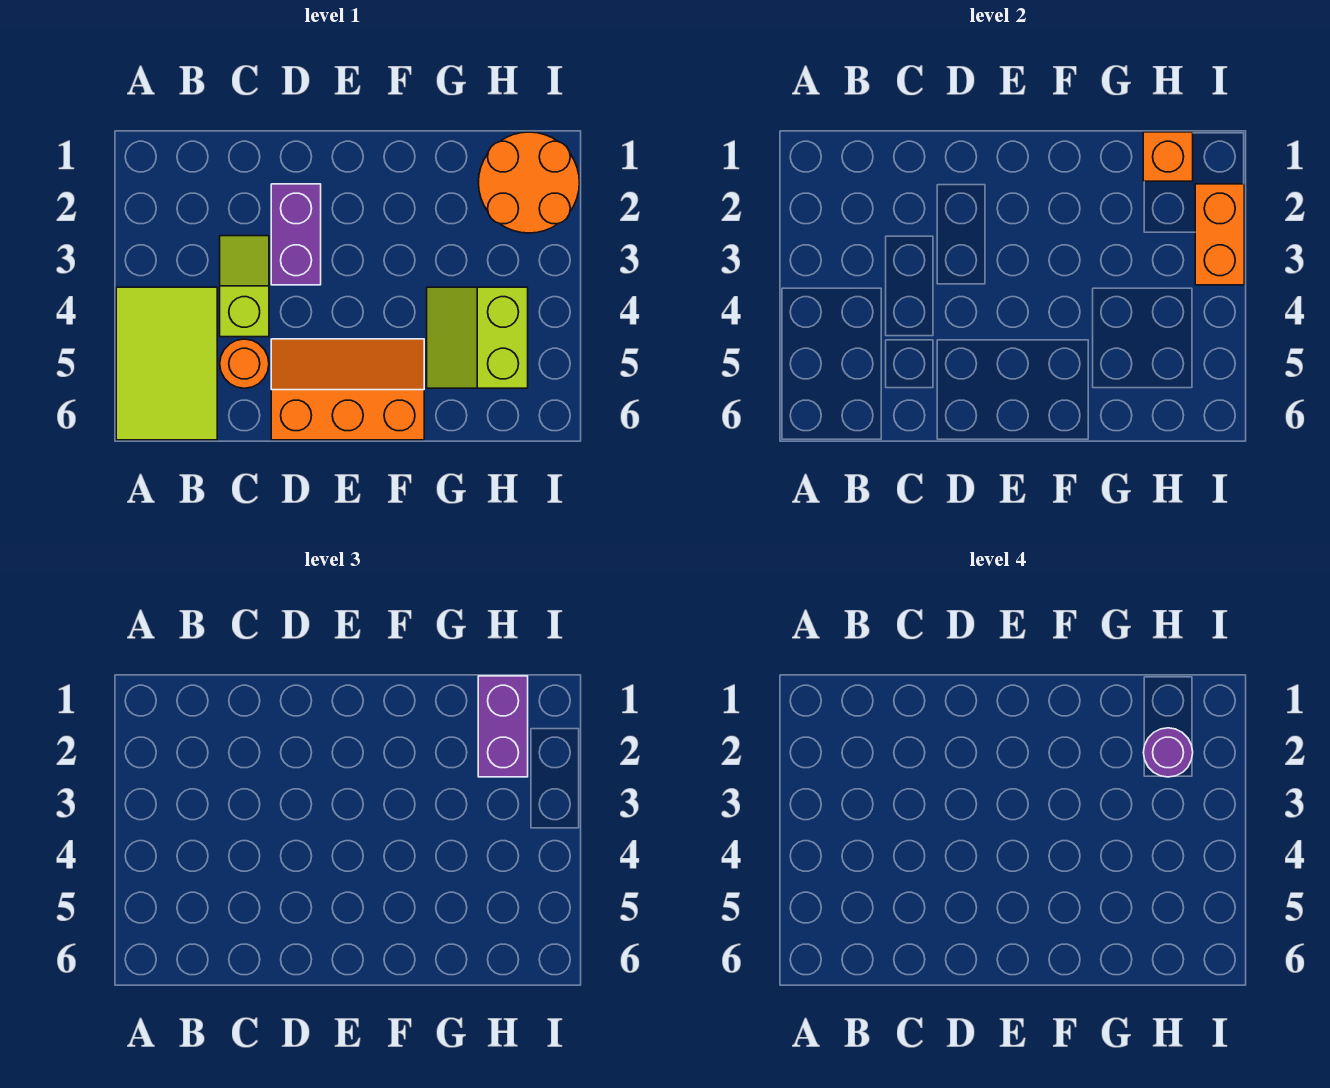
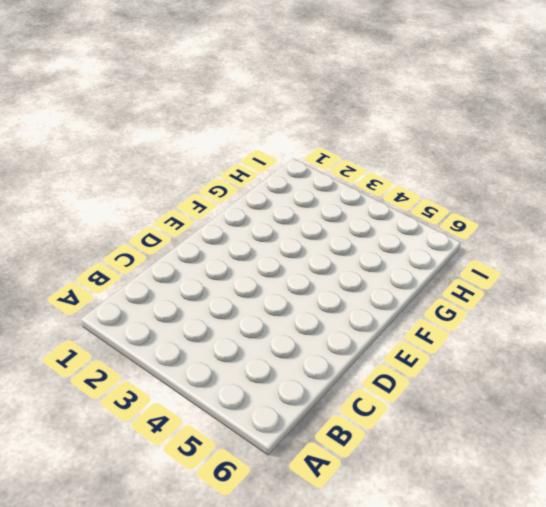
none -> lime tile A4:B6 level 1
none -> lime slope C3:C4 level 1 top 4

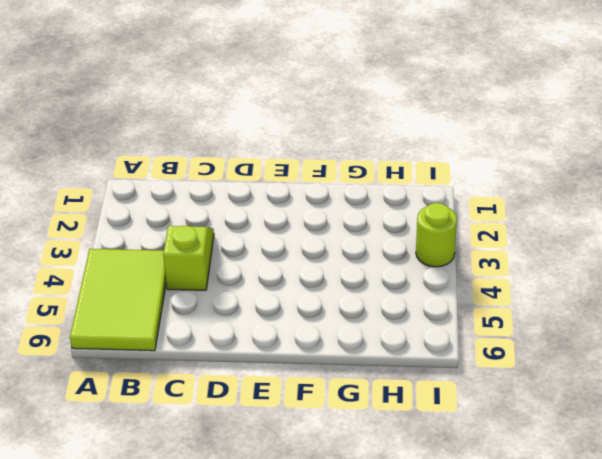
lime round brick I3 level 1 -> none
none -> orange round brick C5 level 1
none -> purple brick D2:D3 level 1

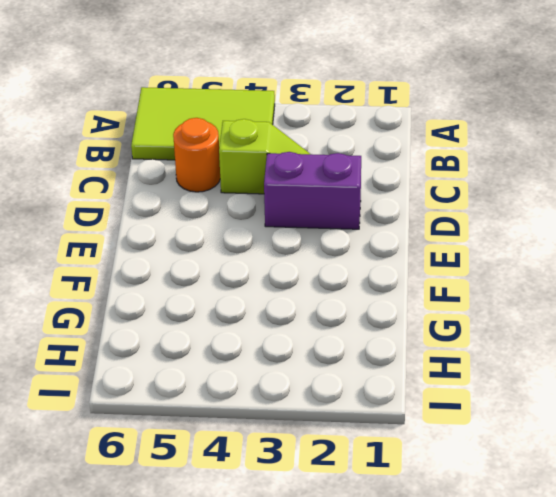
none -> orange slope D5:F6 level 1 top 6
none -> lime slope G4:H5 level 1 top H

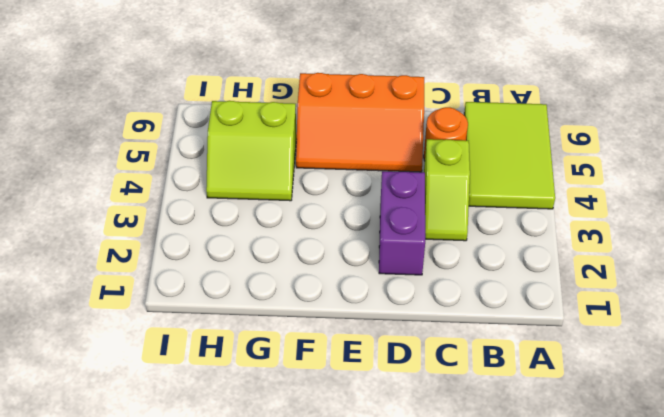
lime slope G4:H5 level 1 top 5 -> lime slope G4:H5 level 1 top H
none -> orange round brick H1:I2 level 1
none -> orange brick H1 level 2

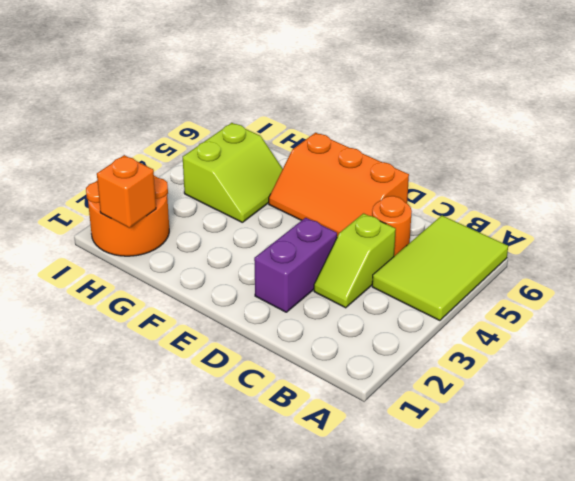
none -> orange brick I2:I3 level 2
none -> purple brick H1:H2 level 3

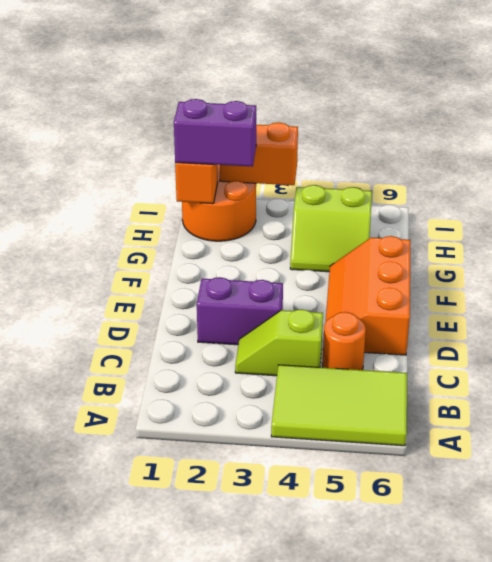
none -> purple round brick H2 level 4

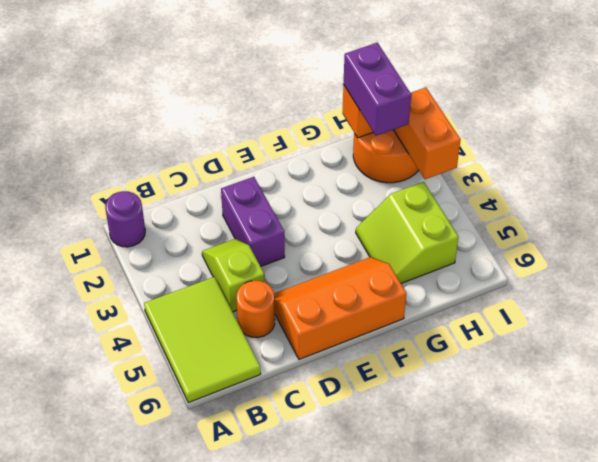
purple round brick A1 level 1 -> purple round brick H2 level 4

